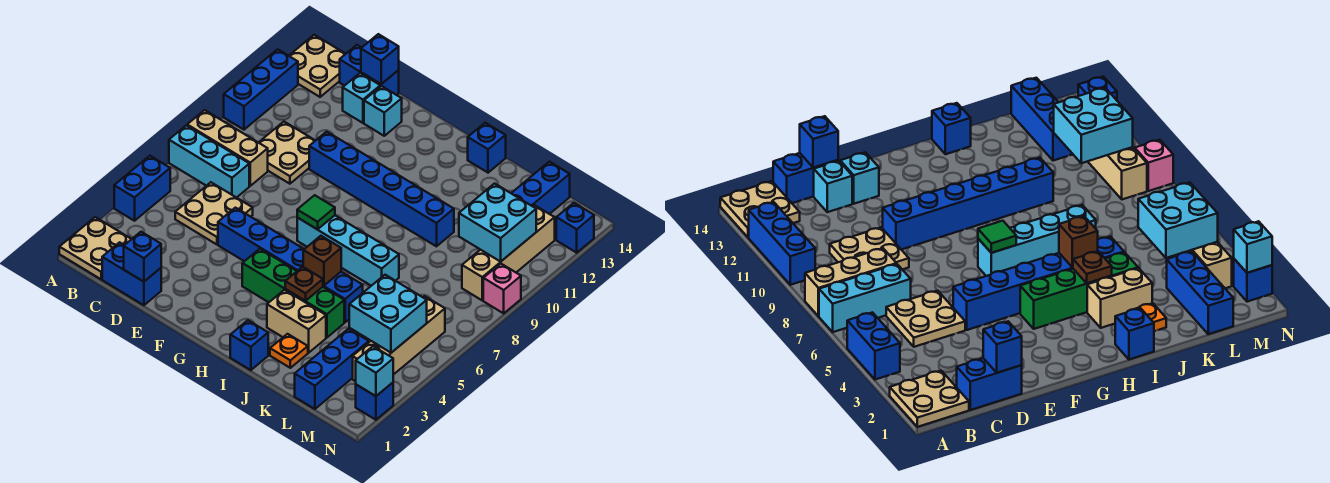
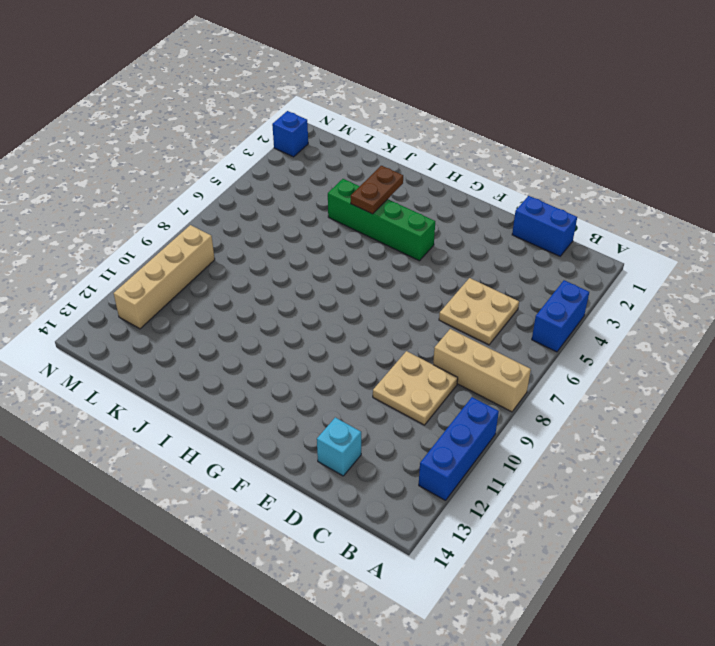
brown plate I3:I4 level 2 -> brown plate I4 level 2
none -> tan plate A1:B2 level 1
none -> cyan brick A7:C7 level 1
none -> tan plate A13:B14 level 1
none -> blue brick C14:D14 level 1

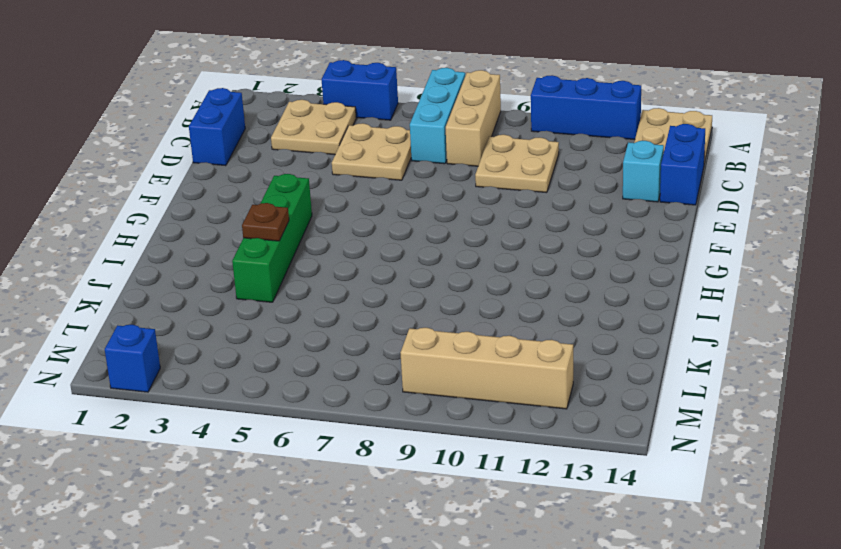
tan plate B3:C4 level 1 -> tan plate A1:B2 level 1
none -> blue brick E5:J5 level 1
none -> blue brick E10:J10 level 1
none -> cyan brick E13 level 1
none -> cyan brick G7:J7 level 1

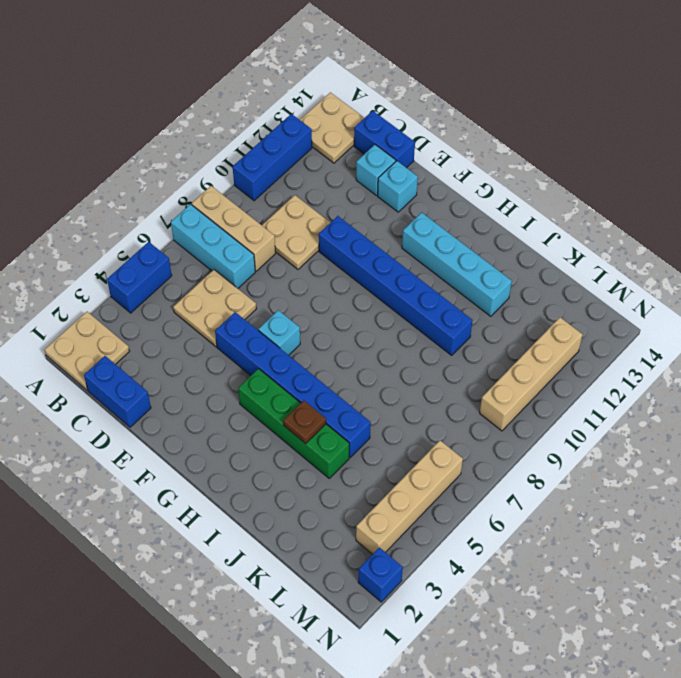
cyan brick F6 level 1 -> cyan brick N2 level 2
cyan brick G12:J12 level 1 -> cyan brick G7:J7 level 1
none -> blue brick I1 level 1
none -> tan brick I3:J3 level 1
none -> blue brick I14 level 1
none -> orange plate J2 level 1

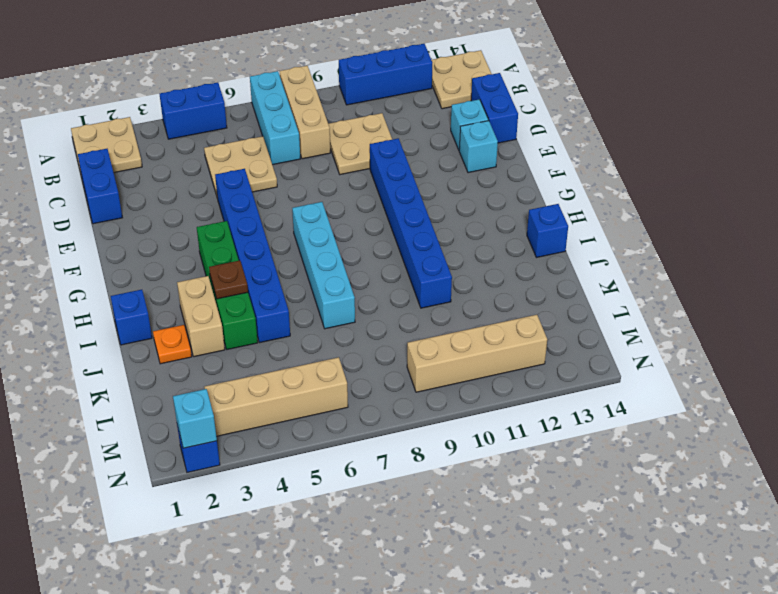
none -> blue brick L1:L3 level 1
none -> blue brick L12:L14 level 1
none -> pink brick N9 level 1
none -> blue brick N13 level 1

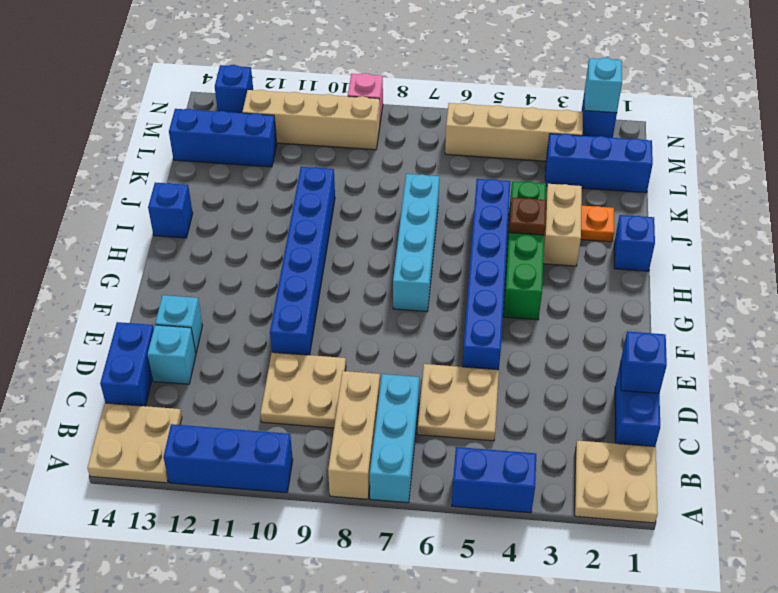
none -> blue brick D14 level 2
none -> green tile G7 level 2
none -> brown brick I5 level 2
none -> cyan brick L4:M5 level 2

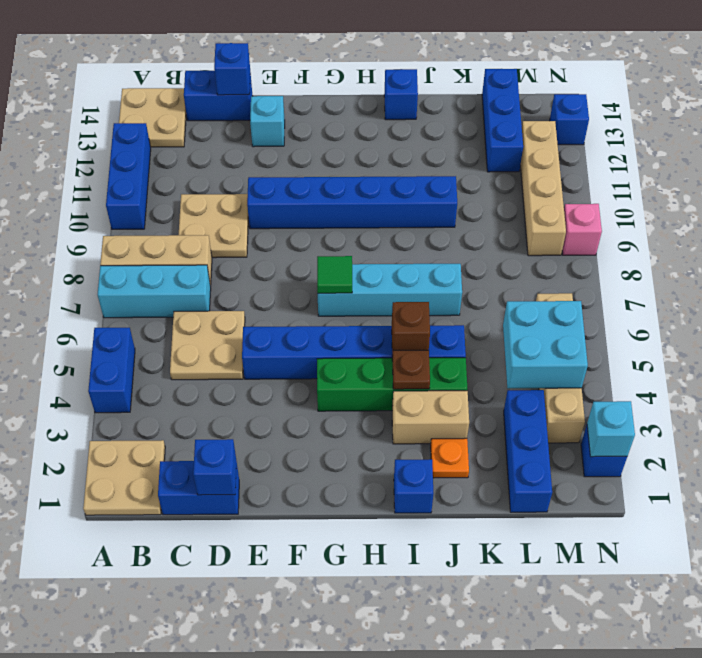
none -> cyan brick D13 level 1
none -> cyan brick L10:M11 level 2

